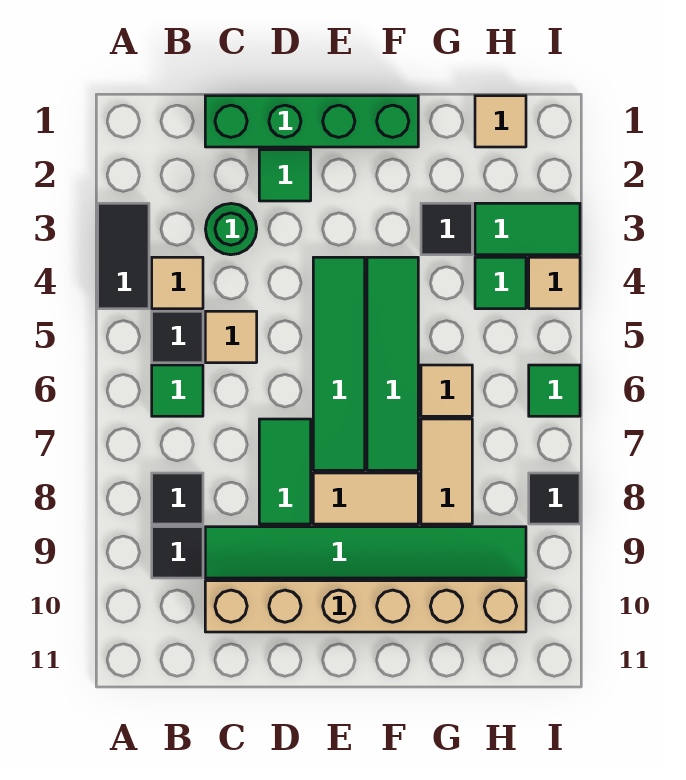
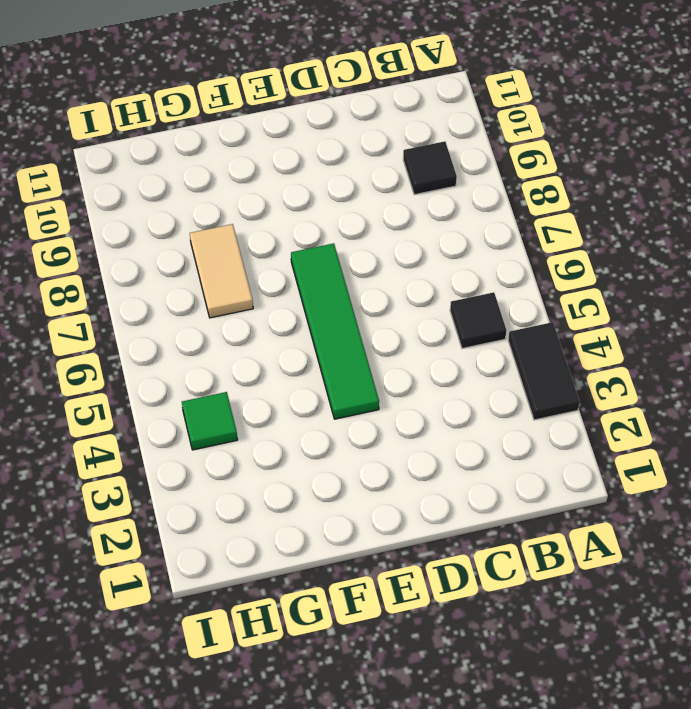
none -> tan tile B4 level 1
none -> green tile B6 level 1
none -> black tile B8 level 1

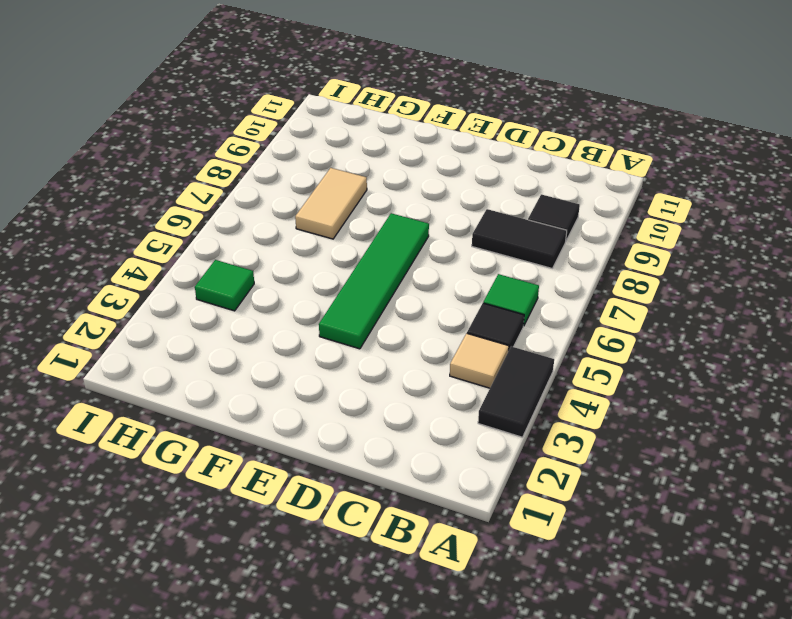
black tile B8:C8 level 1 -> black tile B8 level 1
none -> green brick C1:F1 level 1
none -> green round brick C3 level 1
none -> tan tile C5 level 1

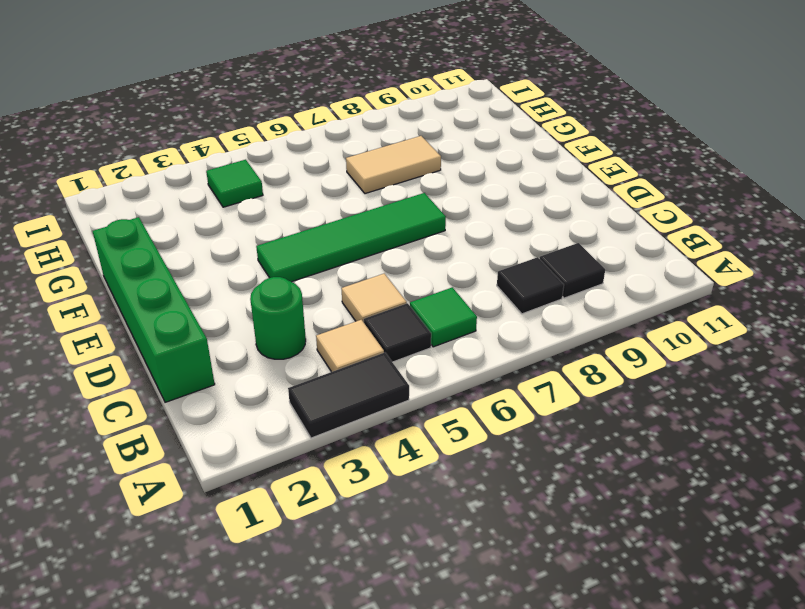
none -> green tile C9:H9 level 1
none -> tan brick C10:H10 level 1
none -> green tile D2 level 1

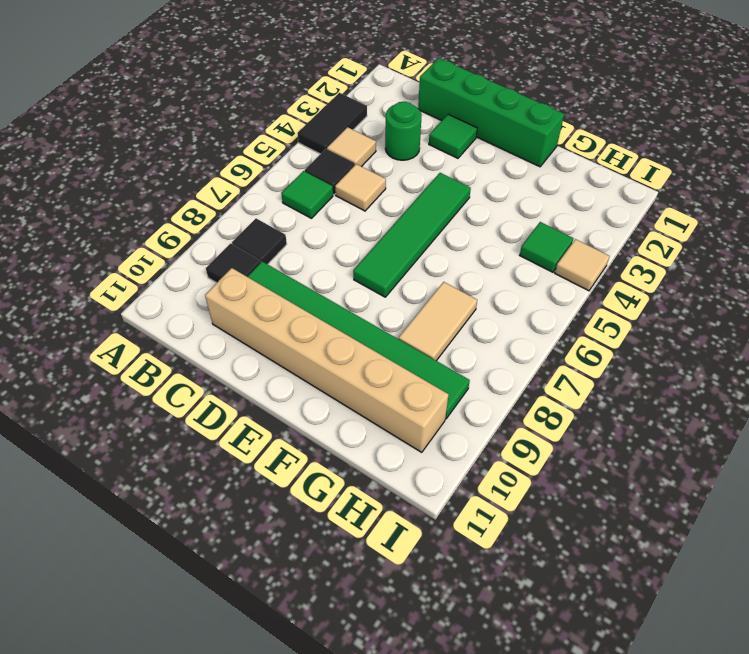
none -> green tile D7:D8 level 1
none -> tan tile E8:F8 level 1
none -> green tile F4:F7 level 1

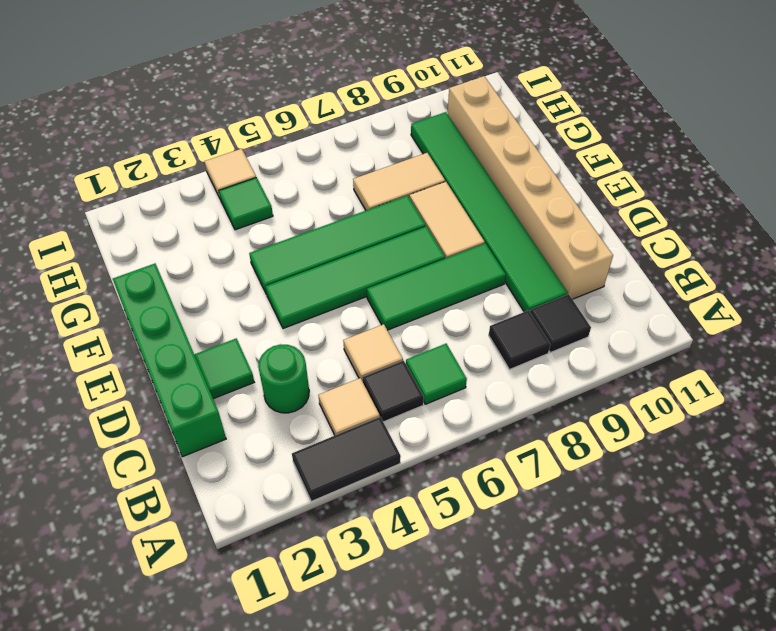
green tile D6:D8 level 1 -> green tile D7:D8 level 1
none -> black tile G3 level 1
none -> tan tile G6 level 1
none -> tan tile H1 level 1

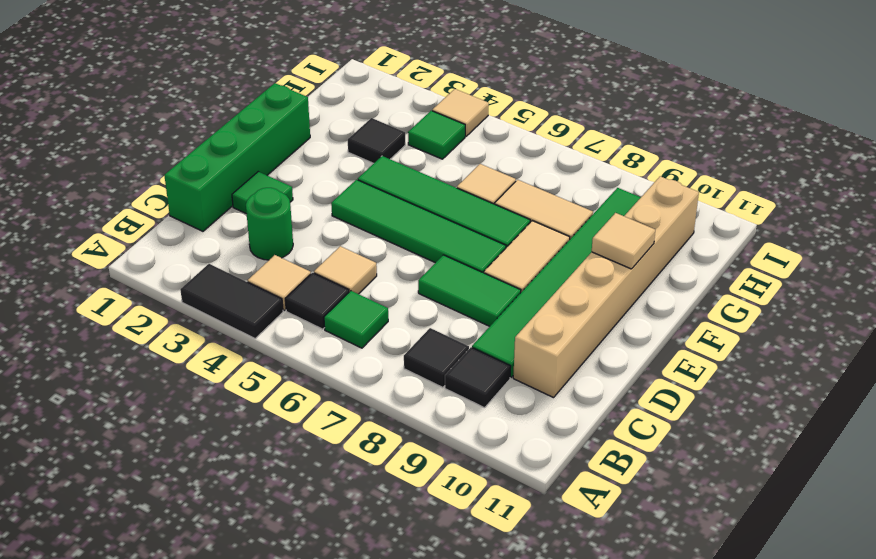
tan tile F10 level 2 -> tan tile H1 level 1
none -> green tile H3:I3 level 1
none -> green tile I6 level 1
none -> black tile I8 level 1

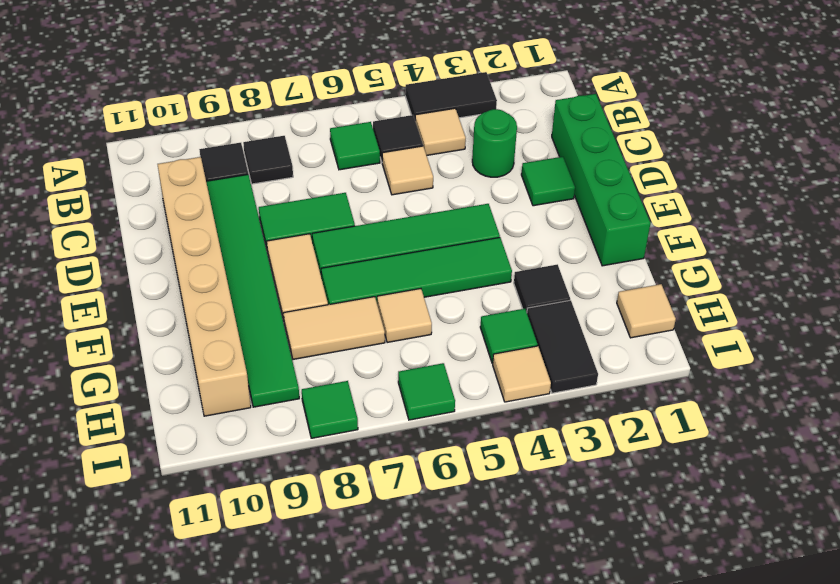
black tile H3:I3 level 1 -> green tile H3:I3 level 1
green tile I8 level 1 -> black tile I8 level 1

